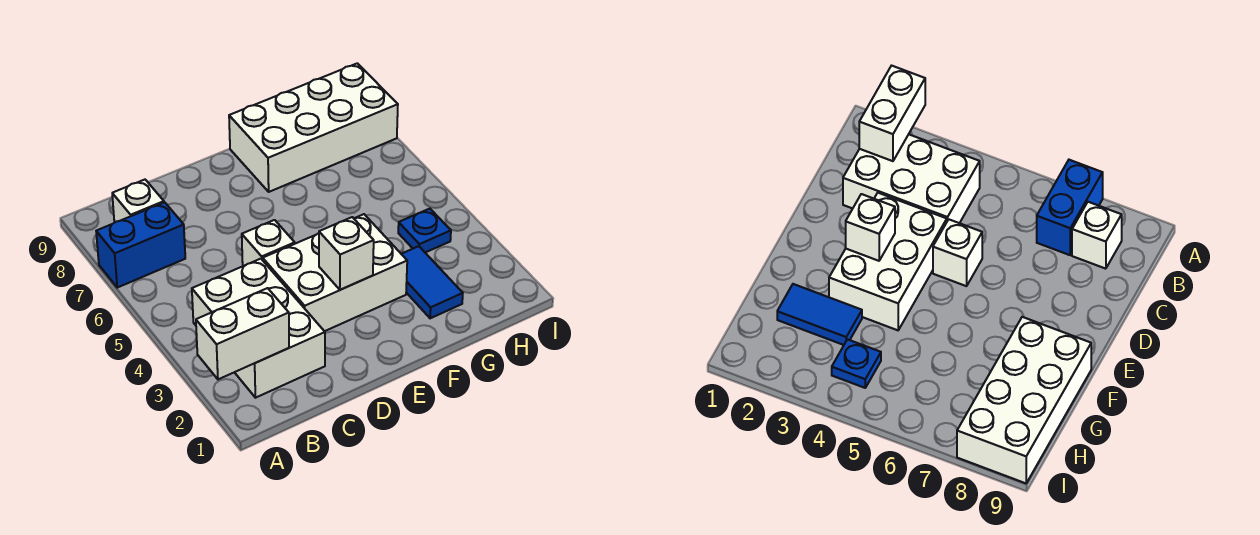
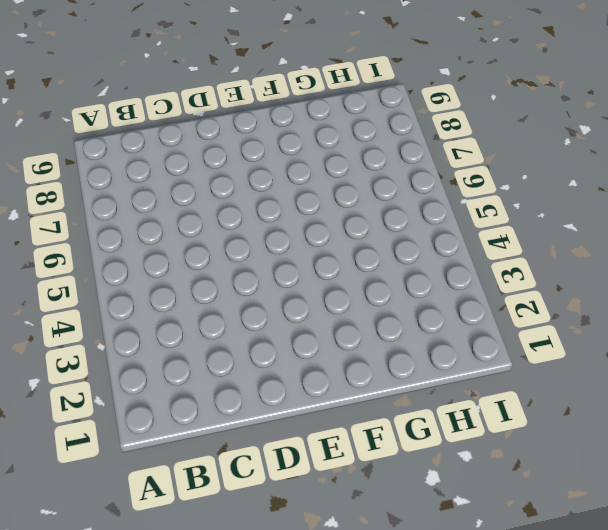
none -> blue brick A7:B7 level 1
none -> white brick B2:C4 level 1

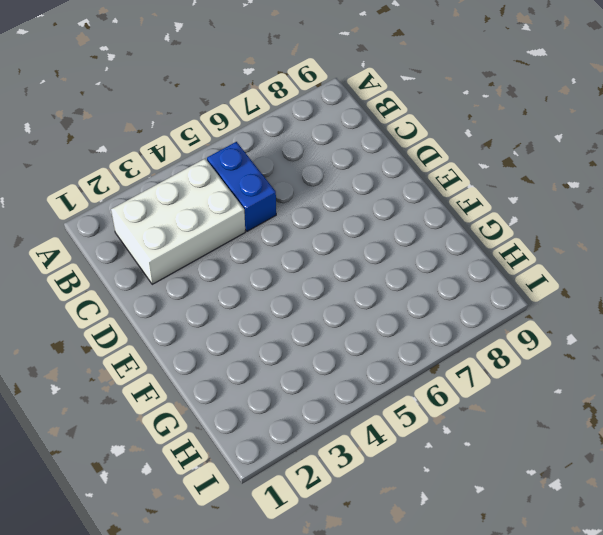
blue brick B5:C5 level 1 -> blue brick A7:B7 level 1
none -> white brick B8 level 1
none -> white brick D3:F4 level 1

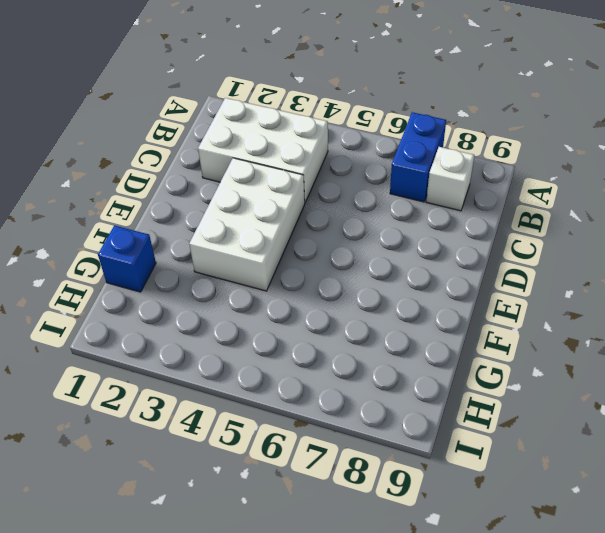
blue brick G1 level 1 -> none
none -> white brick D5 level 1
none -> white brick F8:I9 level 1

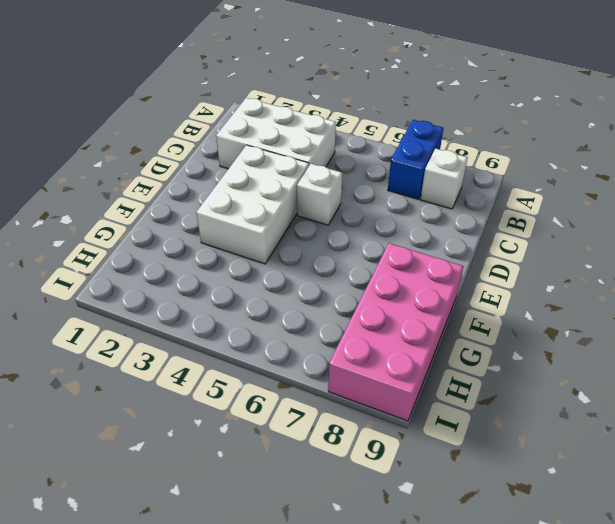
pink brick F8:I9 level 1 -> white brick F8:I9 level 1
none -> blue tile G2:G3 level 1
none -> blue plate H4 level 1

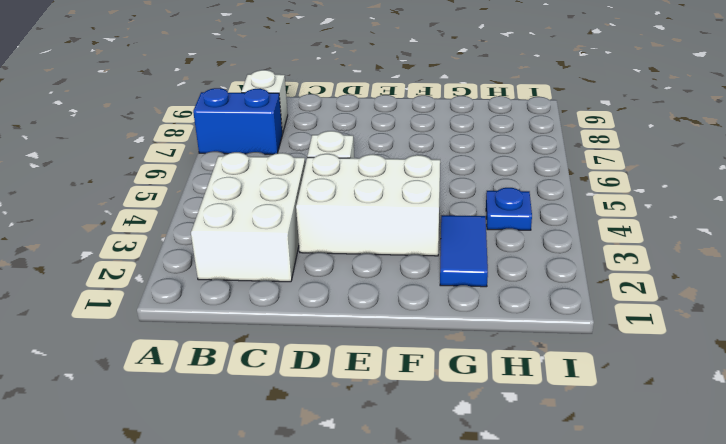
none -> white brick F8:I9 level 1
none -> white brick A2:B2 level 2

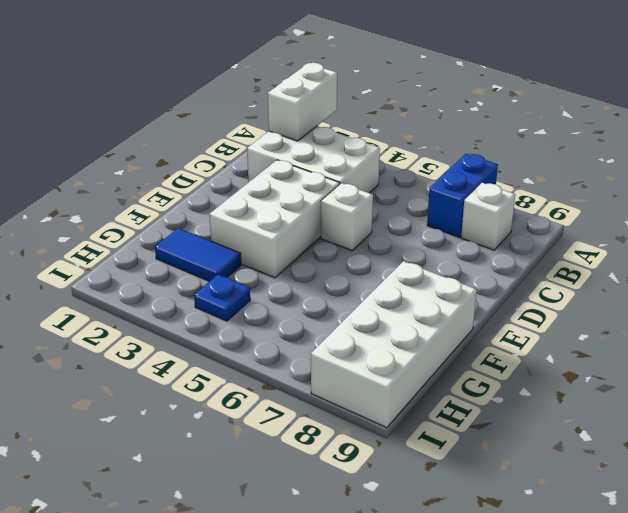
none -> white brick E3 level 2

